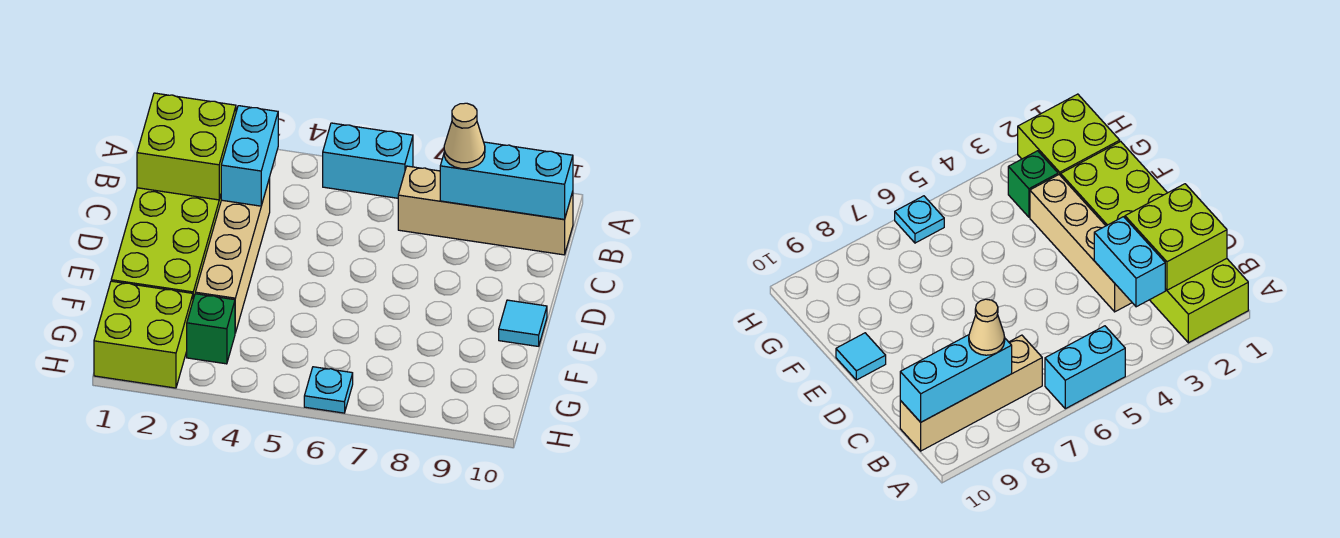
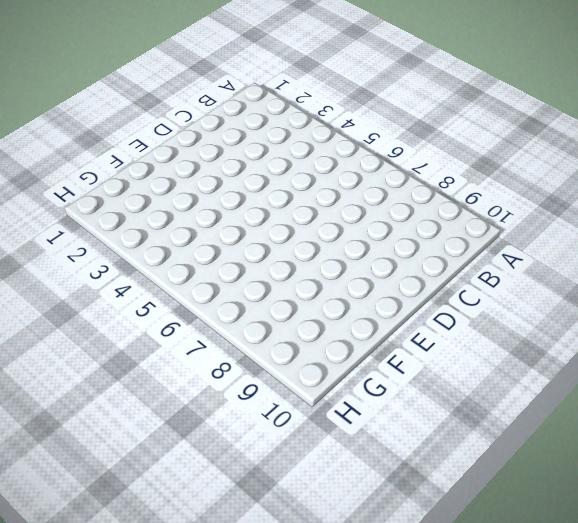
none -> lime brick A1:F2 level 1
none -> cyan brick A5:A6 level 1
none -> tan brick B7:B10 level 1

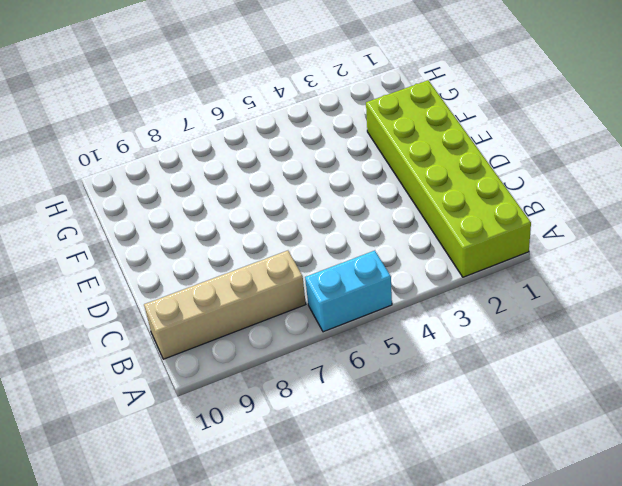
none -> tan brick C3:F3 level 1
none -> cyan tile E10 level 1
none -> lime brick G1:H2 level 1

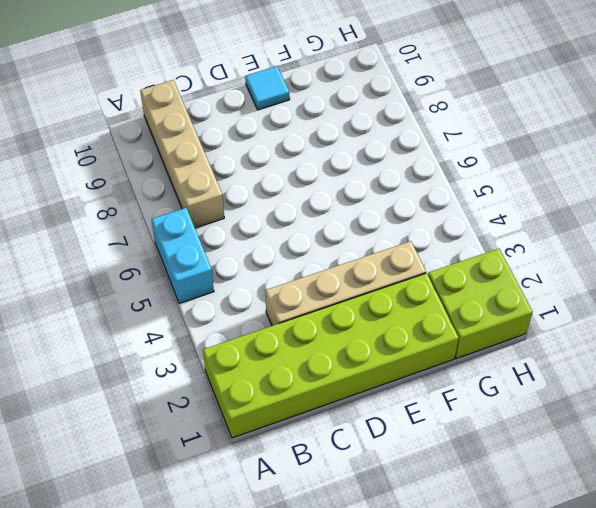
none -> green brick G3 level 1
none -> cyan plate H6 level 1
none -> lime brick B1:C2 level 2

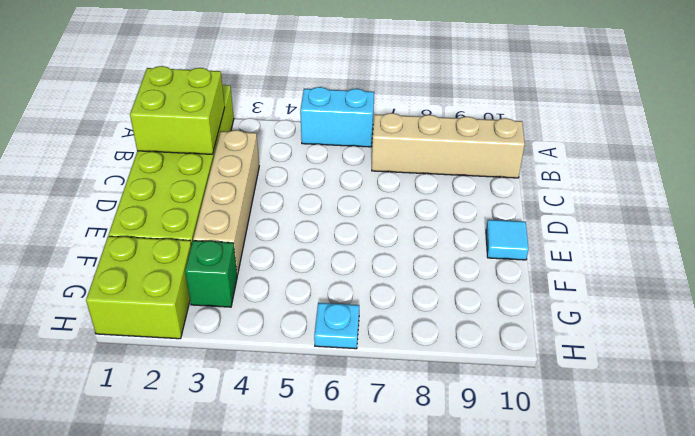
none -> cyan brick B3:C3 level 2
none -> cyan brick B8:B10 level 2
none -> tan cone B8 level 3

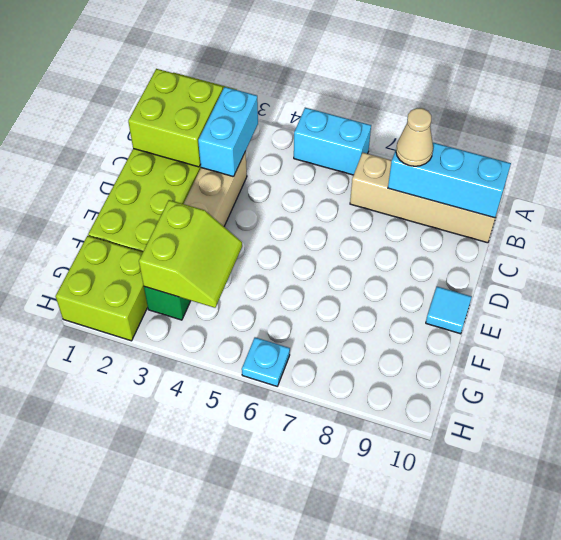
lime slope F3:G4 level 2 top 3 -> none

